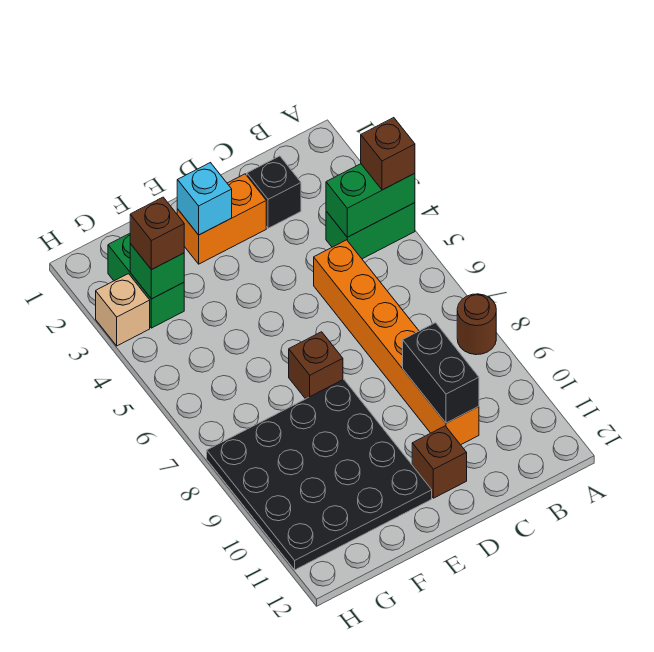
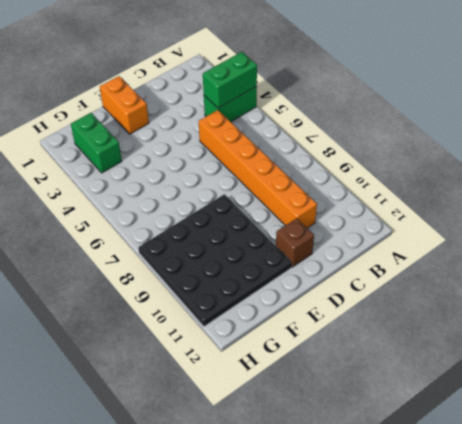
orange brick E1:E2 level 1 -> orange brick D2:E2 level 1
none -> brown round brick A8 level 1
none -> black brick C2 level 1
none -> brown brick E7 level 1

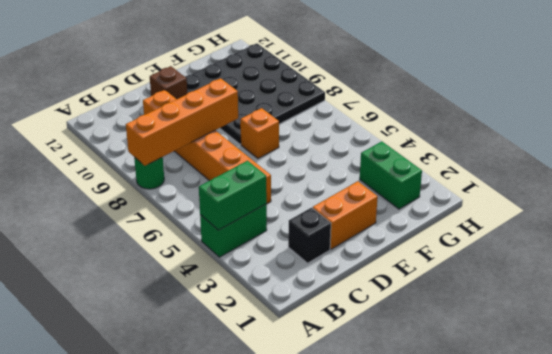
green round brick A8 level 1 -> brown round brick A8 level 1
orange brick A8:D8 level 2 -> none
orange brick E7 level 1 -> brown brick E7 level 1
none -> tan brick H3 level 1
none -> black brick C9:C10 level 2
none -> cyan brick E2 level 2

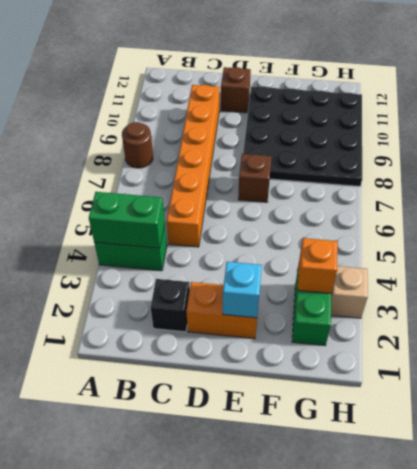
orange brick G3 level 2 -> green brick G3 level 2
none -> black brick C9:C10 level 2
none -> brown brick A4 level 3
none -> brown brick G3 level 3

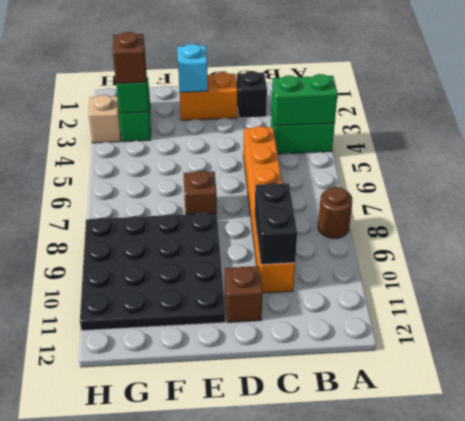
none -> brown brick A4 level 3

